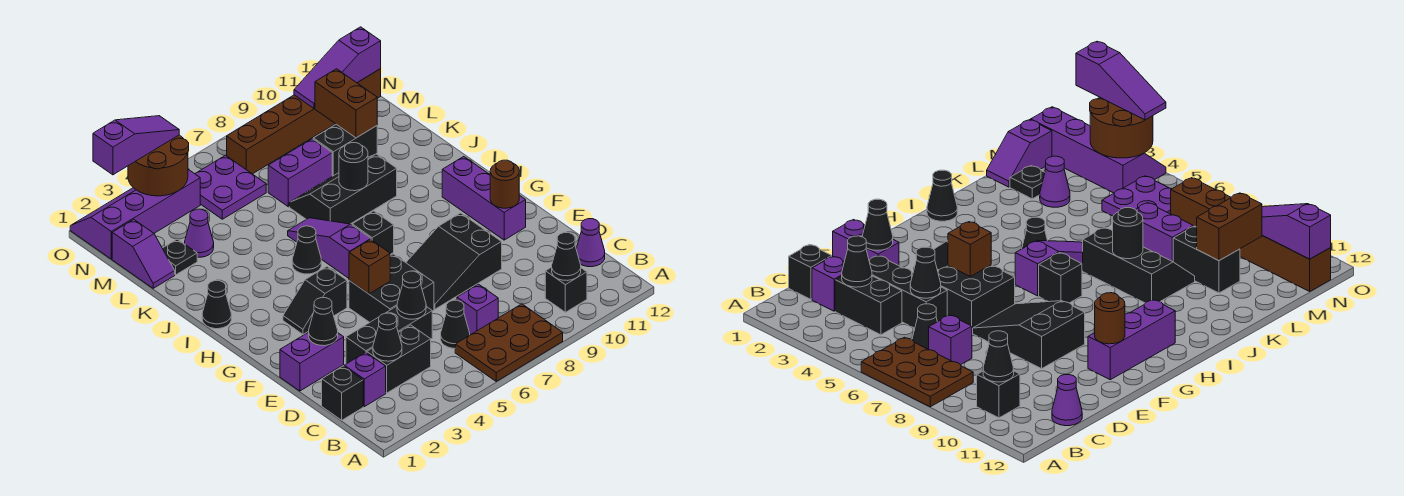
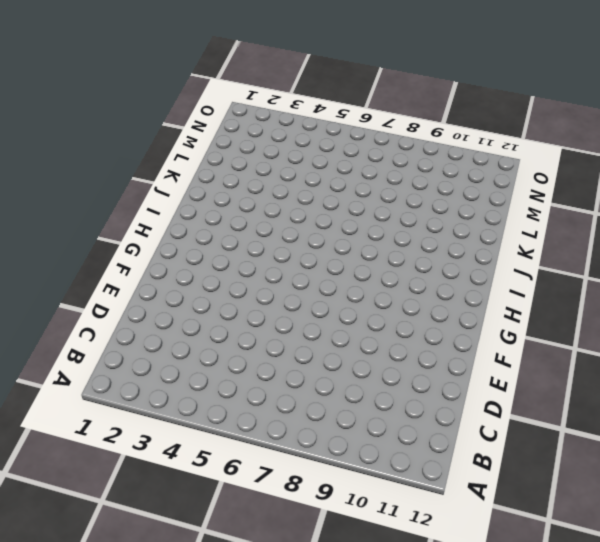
none -> brown plate A6:B8 level 1
none -> black brick B10 level 1
none -> black brick C1 level 1
none -> purple brick C2 level 1

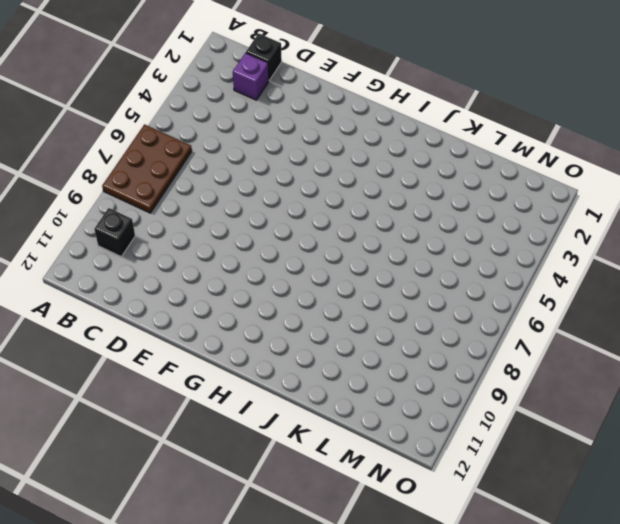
none -> black brick C3:C4 level 1
none -> black cone C6 level 1
none -> purple brick C7 level 1
none -> purple cone C12 level 1

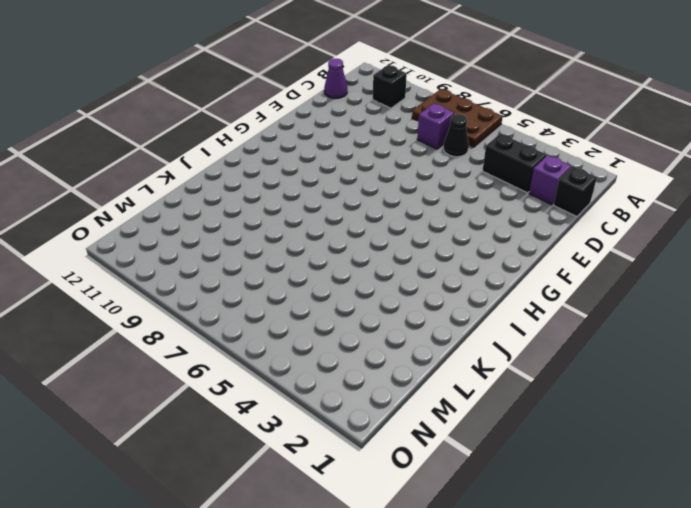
none -> black brick D3:D5 level 1
none -> purple brick E1:E2 level 1
none -> black brick E5:F6 level 1
none -> black slope E7:F9 level 1 top 9

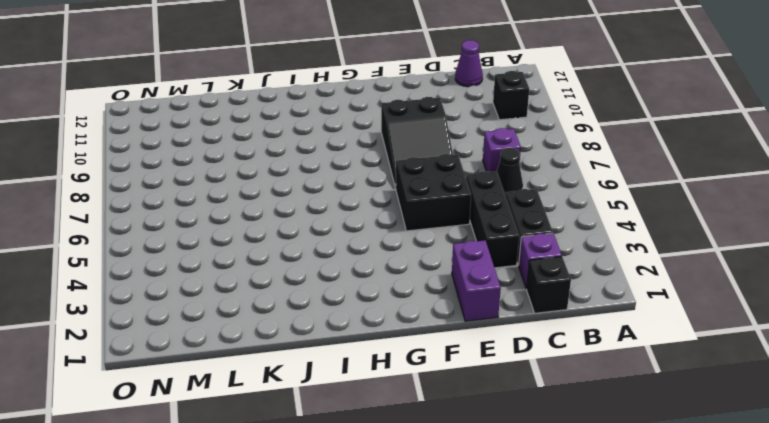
none -> brown plate A6:B8 level 1
none -> purple brick F11:H11 level 1
none -> black slope G3:G4 level 1 top 4
none -> purple slope H6:J6 level 1 top H

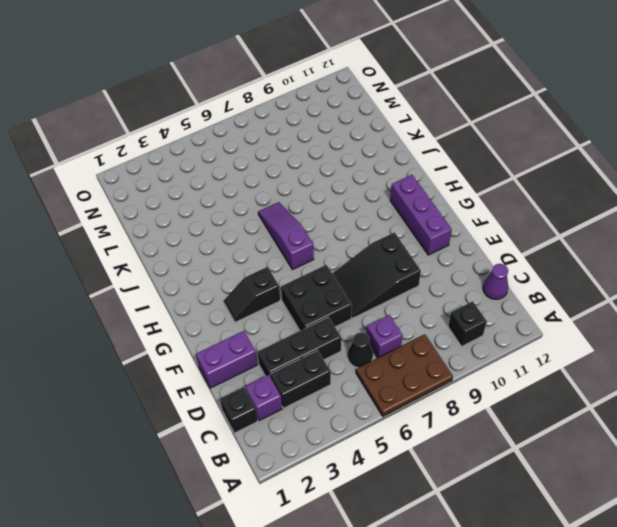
none -> black brick H7 level 1
none -> black cone I1 level 1
none -> black cone I5 level 1
none -> black slope J7:K9 level 1 top J

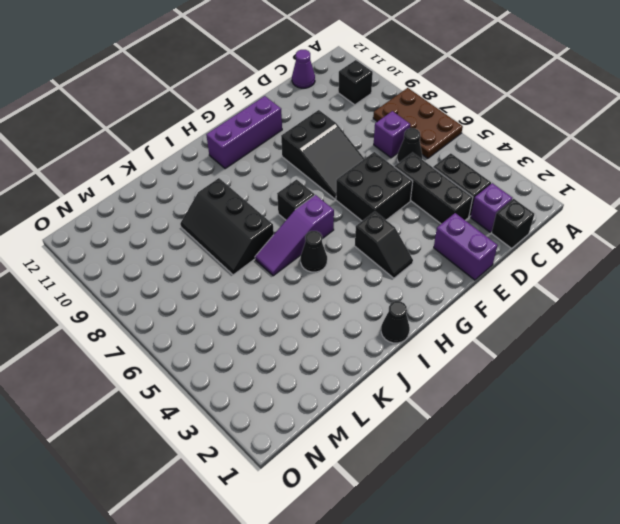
none -> purple slope L1:M1 level 1 top M
none -> black plate L2 level 1
none -> purple cone L3 level 1
none -> purple brick L7:L8 level 1

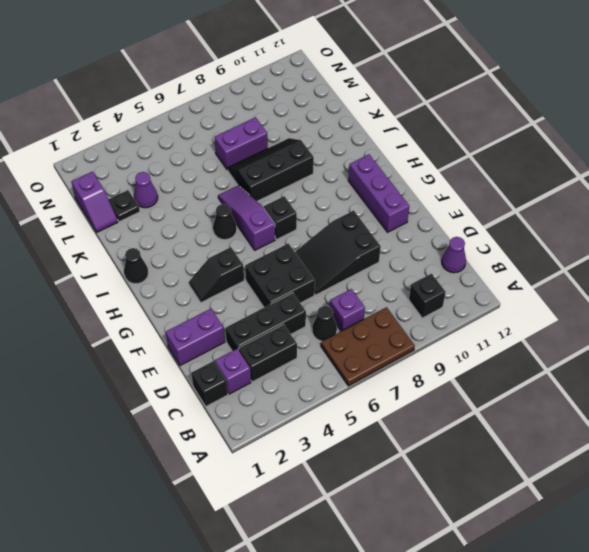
none -> black brick L9:L10 level 1
none -> purple plate M5:N6 level 1
none -> purple slope N1:O4 level 1 top N
none -> brown brick N7:N12 level 1

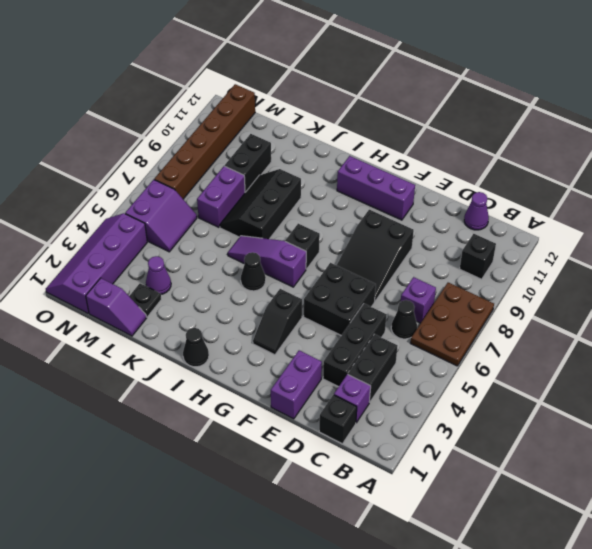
purple slope M5:N6 level 1 top N -> purple plate M5:N6 level 1
none -> black cone B10 level 2
none -> black cone C3 level 2
none -> black cone D5 level 2
none -> black cone E2 level 2

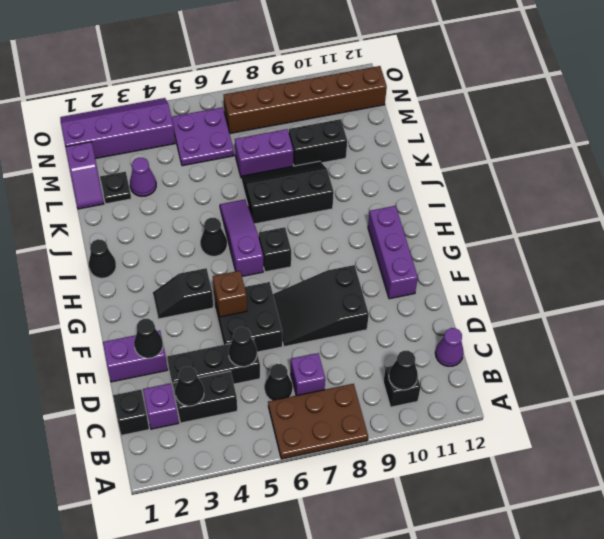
none -> brown round brick F11 level 2
none -> black round brick J8 level 2
none -> brown brick L10:M10 level 2
none -> brown round brick N3:O4 level 2

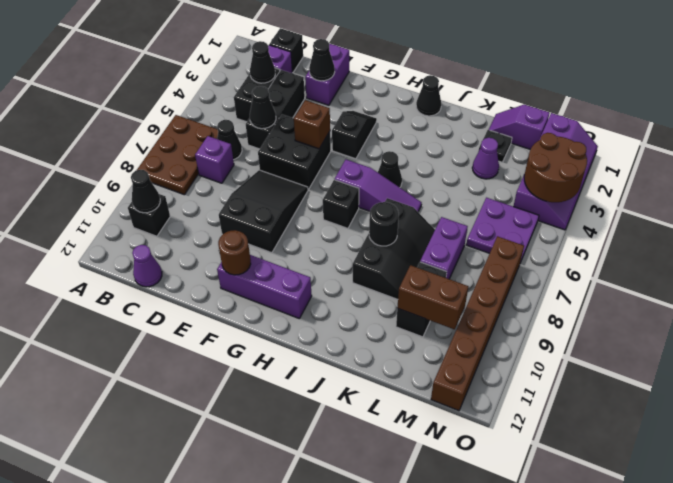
none -> purple slope N10:N12 level 2 top 12
none -> purple slope O2:O4 level 3 top 2

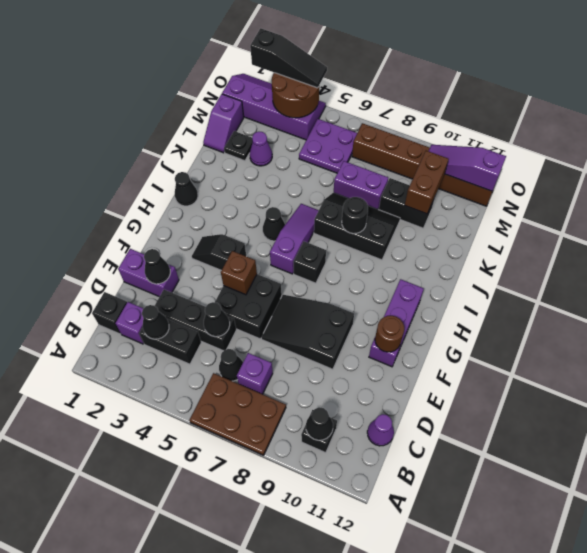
black slope O2:O4 level 3 top 2 -> purple slope O2:O4 level 3 top 2

